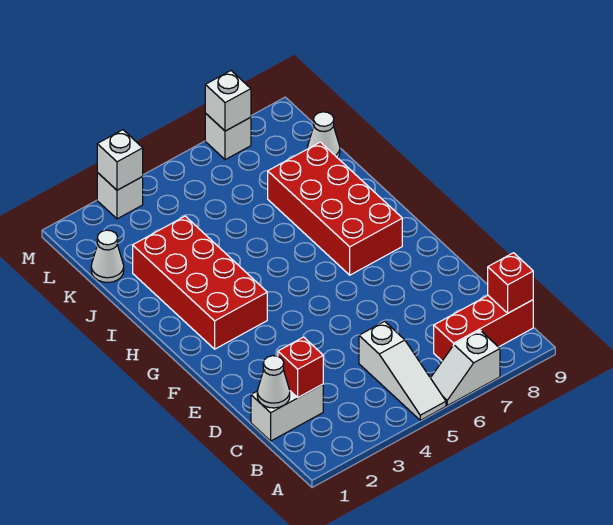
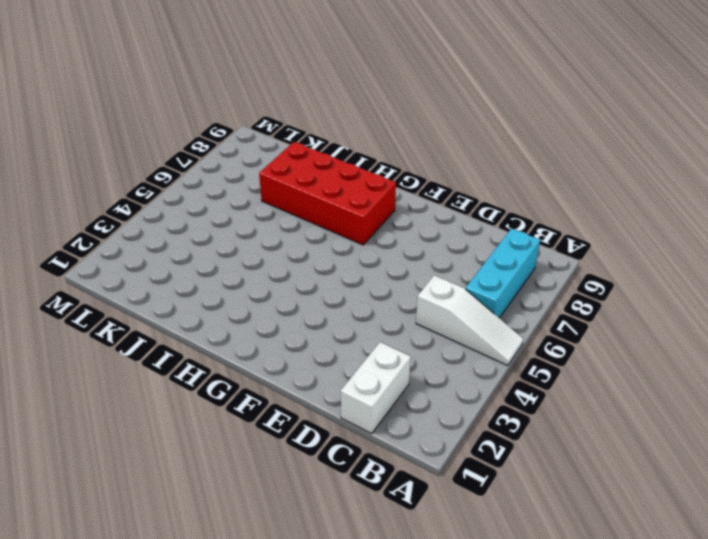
cyan brick B6:B8 level 1 -> red brick B7:B9 level 1
none -> white slope A6:A7 level 1 top 7
none -> red brick G2:J3 level 1
none -> white cone K1 level 1

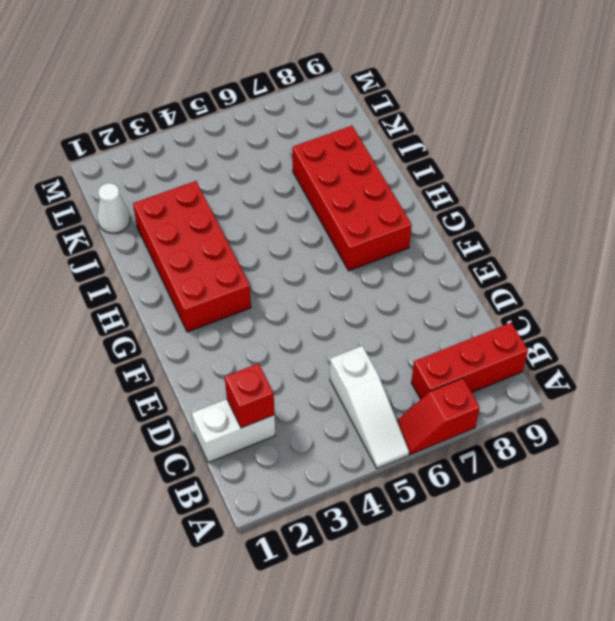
red slope A6:A7 level 1 top 7 -> white slope A6:A7 level 1 top 7
none -> white cone K9 level 1
none -> white brick M3 level 1
none -> white brick M7 level 1

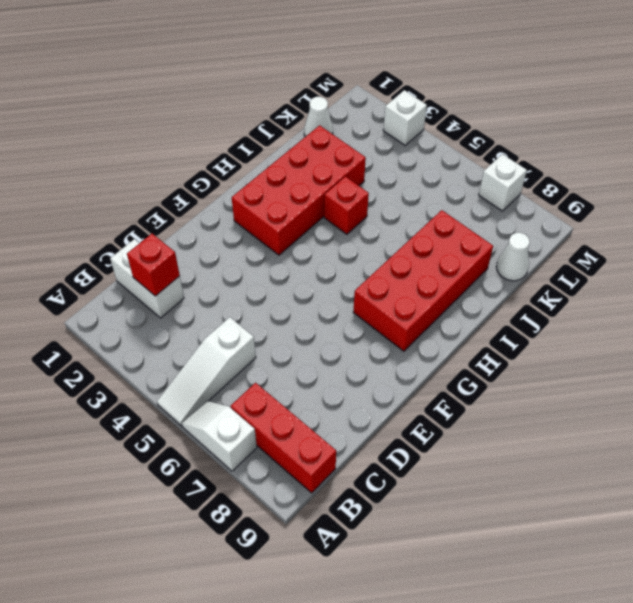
red brick I4 level 1 -> red brick B9 level 2
none -> white cone C1 level 2
none -> white brick M3 level 2
none -> white brick M7 level 2

